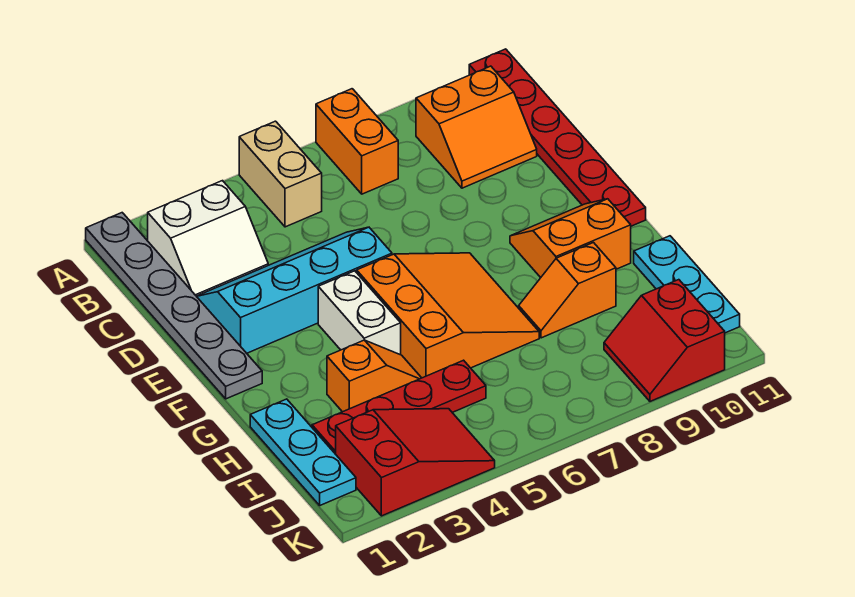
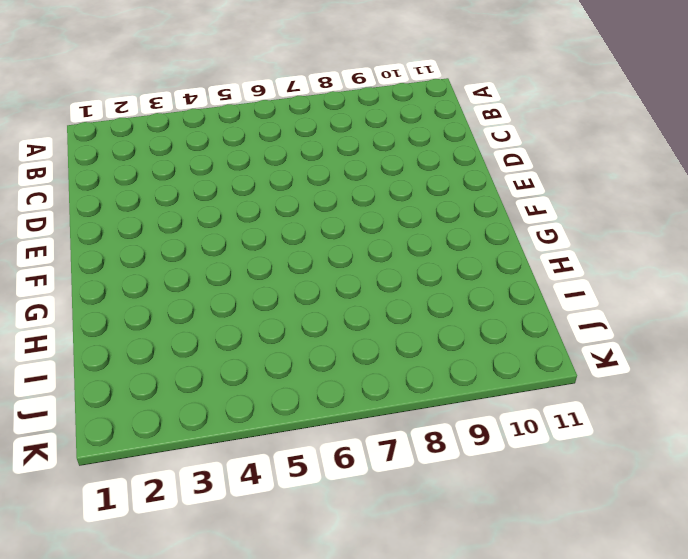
none -> grey plate A1:F1 level 1
none -> tan brick A5:B5 level 1
none -> orange brick A7:B7 level 1

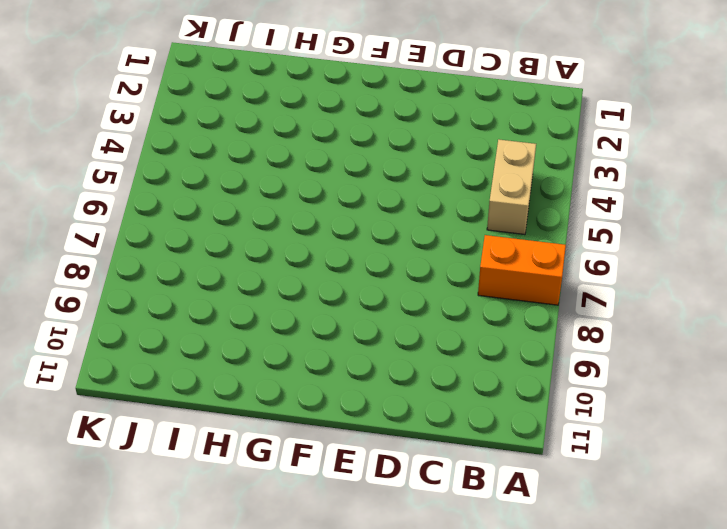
tan brick B4:B5 level 1 -> tan brick A5:B5 level 1
none -> grey plate A1:F1 level 1
none -> red plate A11:F11 level 1
none -> white slope B2:C3 level 1 top B

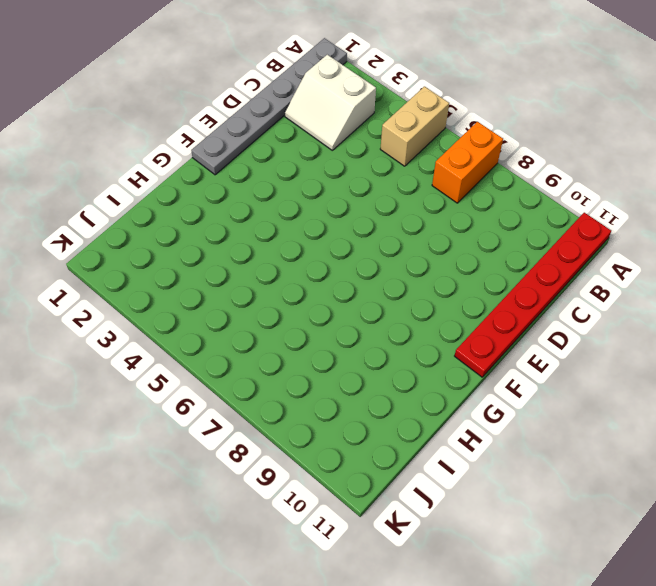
none -> orange slope B9:C10 level 1 top B
none -> cyan slope D2:E5 level 1 top E
none -> white brick F4:G4 level 1

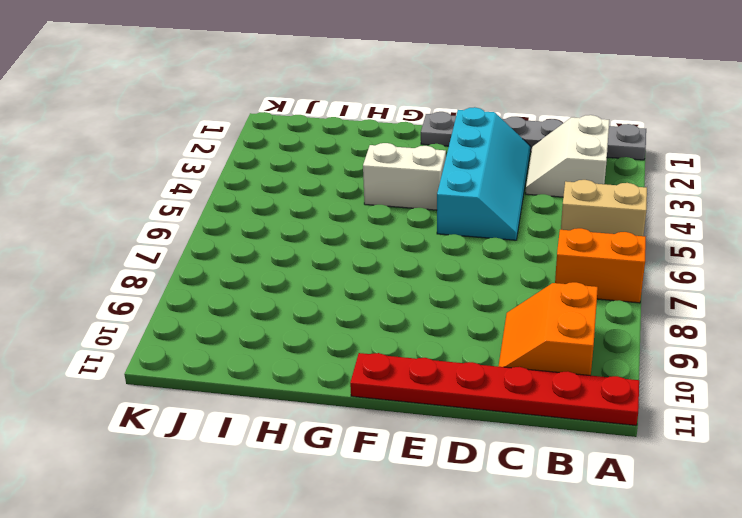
none -> orange slope F5:H7 level 1 top 5
none -> orange slope F9:G10 level 1 top G
none -> cyan plate H1:J1 level 1

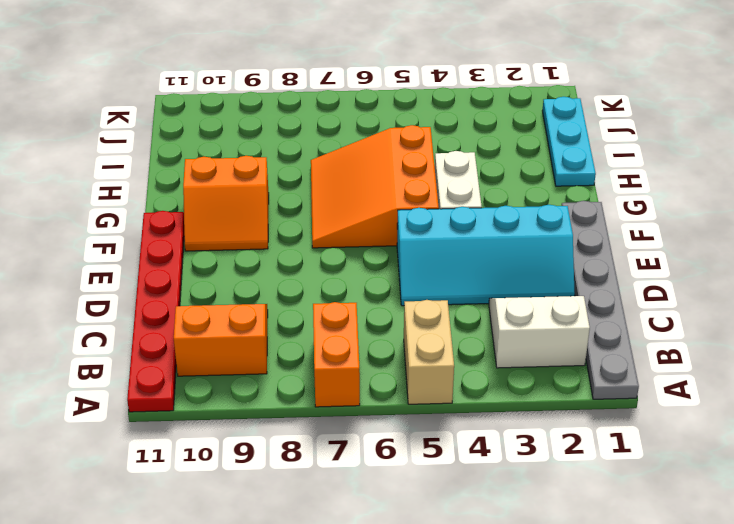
none -> orange slope H3:H4 level 1 top 3
none -> orange slope H8:H9 level 1 top 9
none -> cyan plate H11:J11 level 1

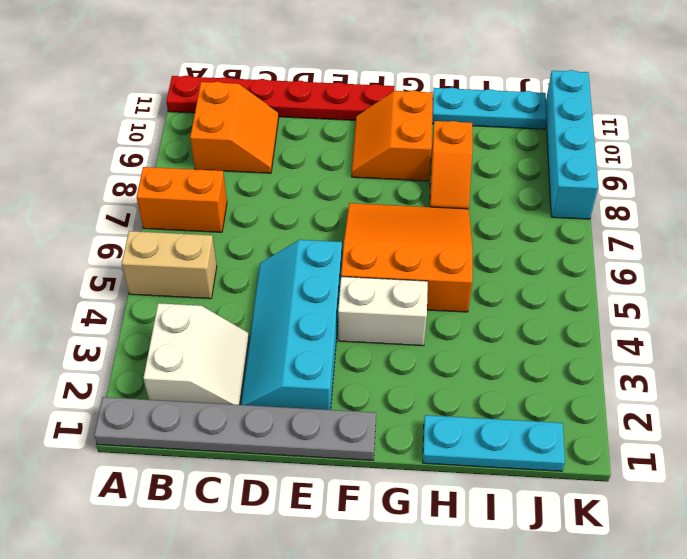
cyan brick K8:K11 level 1 -> red slope J9:K10 level 1 top 10
none -> orange slope H3:H4 level 1 top 3
none -> red plate I2:I5 level 1
none -> red slope J2:K4 level 1 top 2

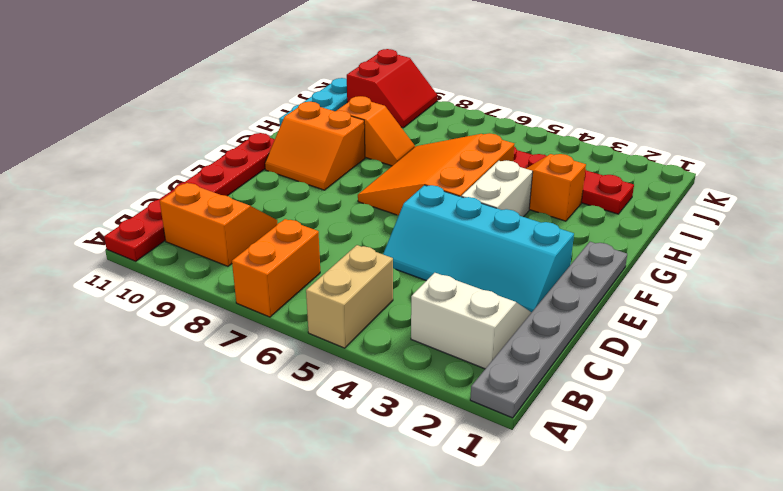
none -> cyan plate H1:J1 level 1
none -> red slope J2:K4 level 1 top 2

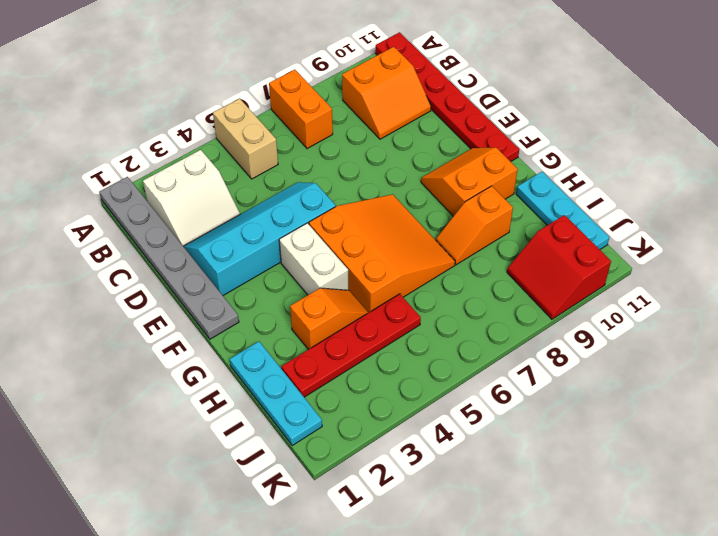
none -> red slope J2:K4 level 1 top 2

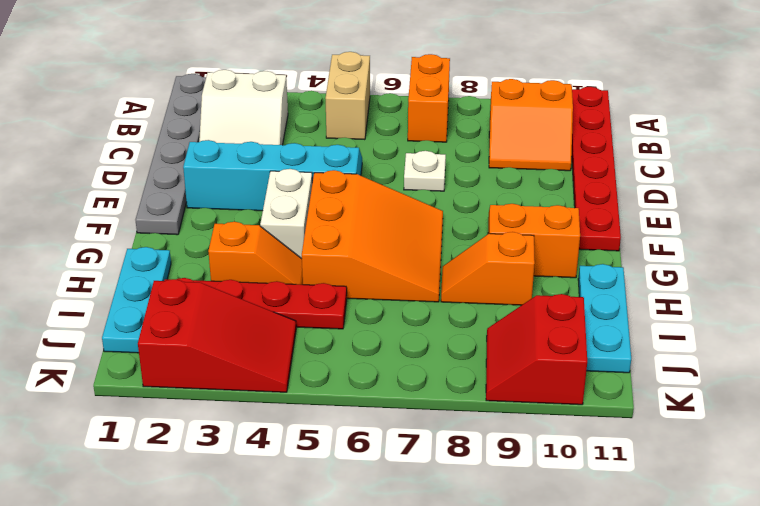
white plate D7 level 1 -> none

